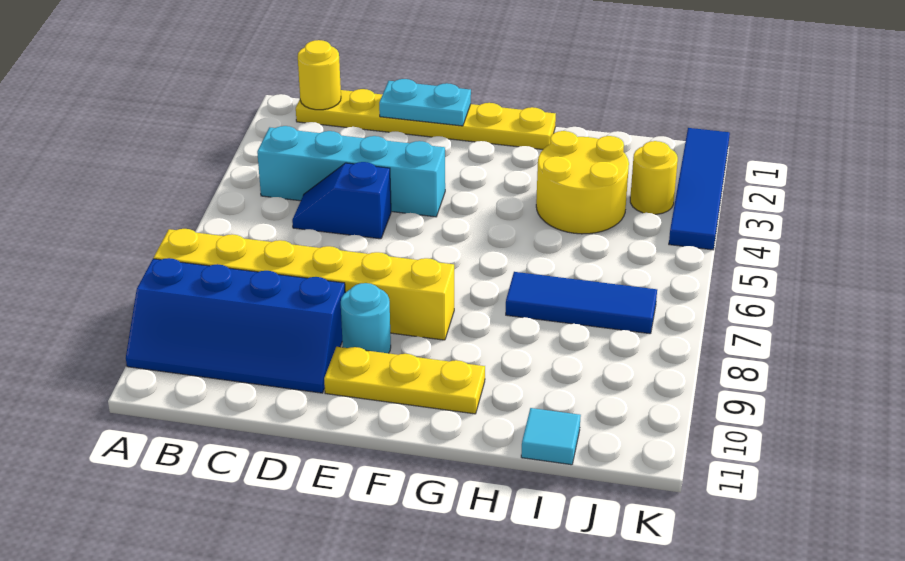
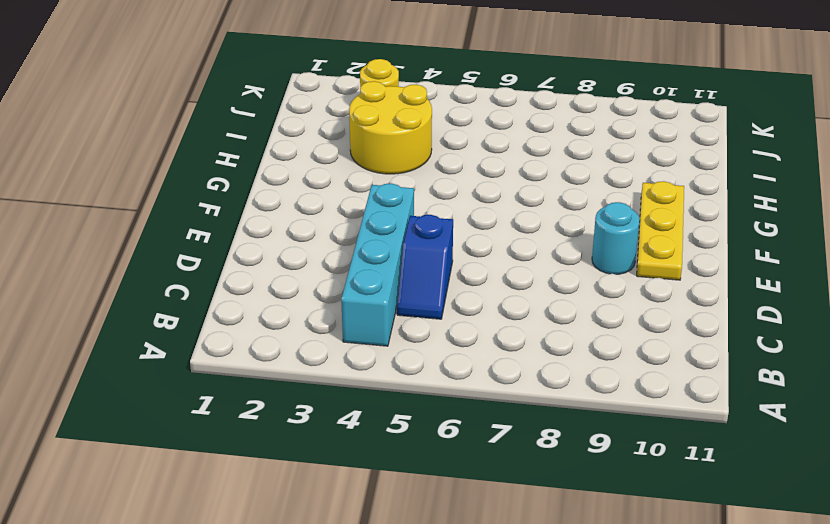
none -> yellow brick A8:F8 level 1
none -> blue slope A9:D10 level 1 top 9
none -> yellow plate B1:G1 level 1

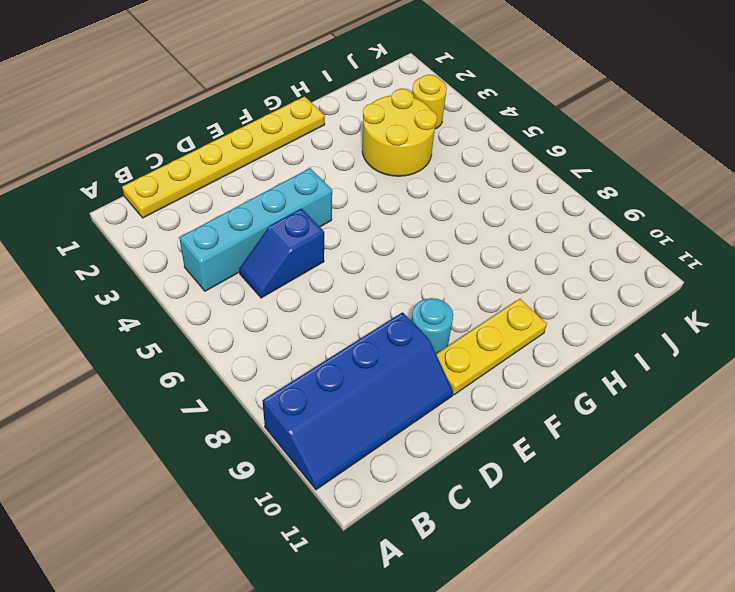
none -> yellow brick A8:F8 level 1
none -> blue tile H7:J7 level 1
none -> cyan tile I11 level 1

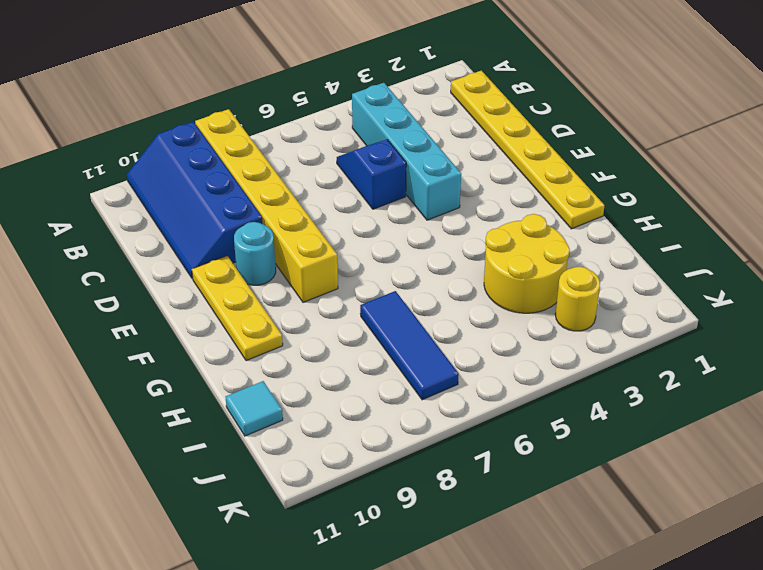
none -> blue tile K1:K4 level 1
none -> yellow round brick B1 level 2
none -> cyan plate D1:E1 level 2

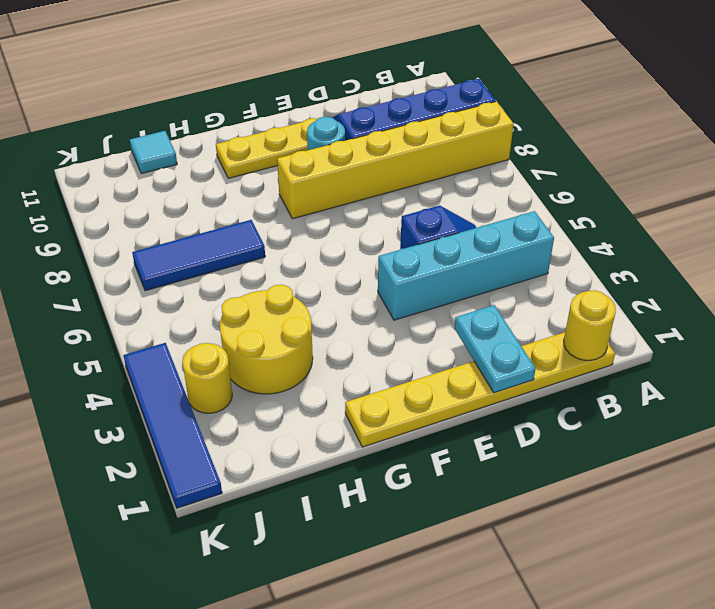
cyan plate D1:D2 level 2 -> cyan plate D1:E1 level 2

